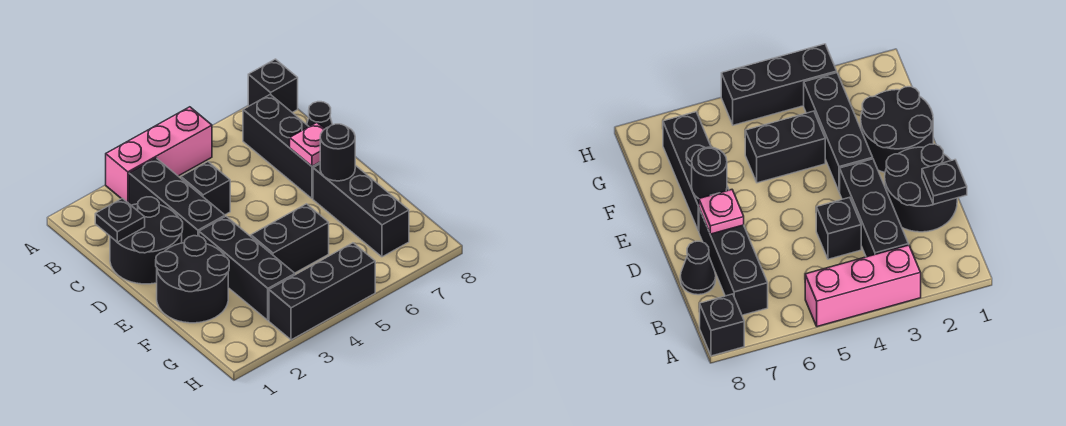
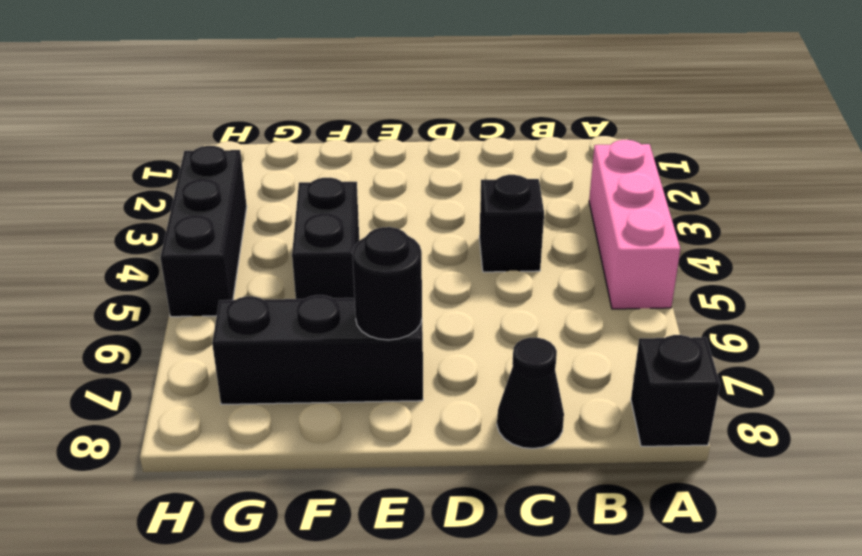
none -> black brick B3:D3 level 1
none -> black brick B7:D7 level 1
none -> black round brick C1:D2 level 1

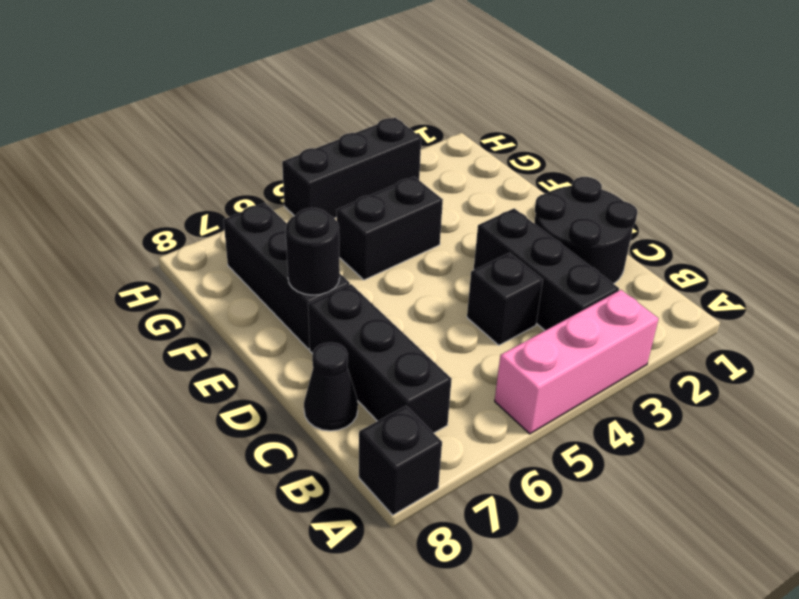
none -> black round brick E1:F2 level 1
none -> black brick E3:G3 level 1
none -> black plate C1 level 2

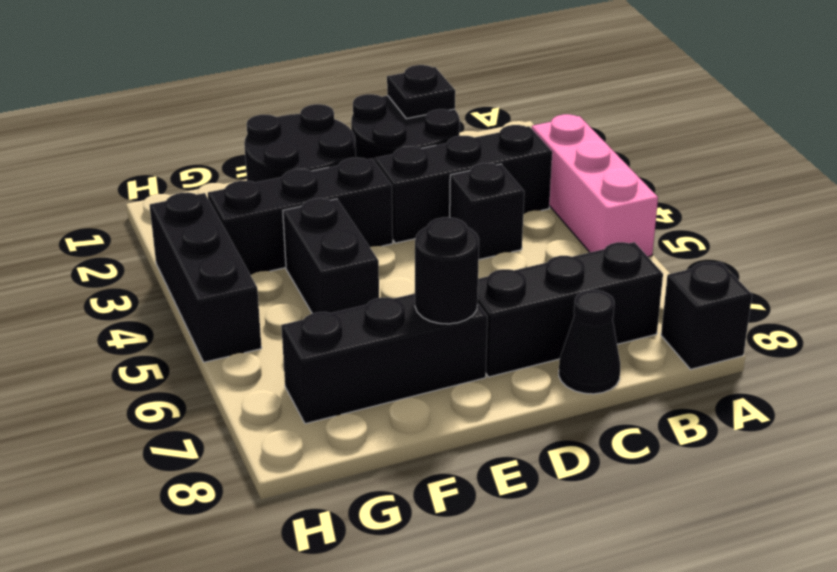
none -> pink plate D7 level 2

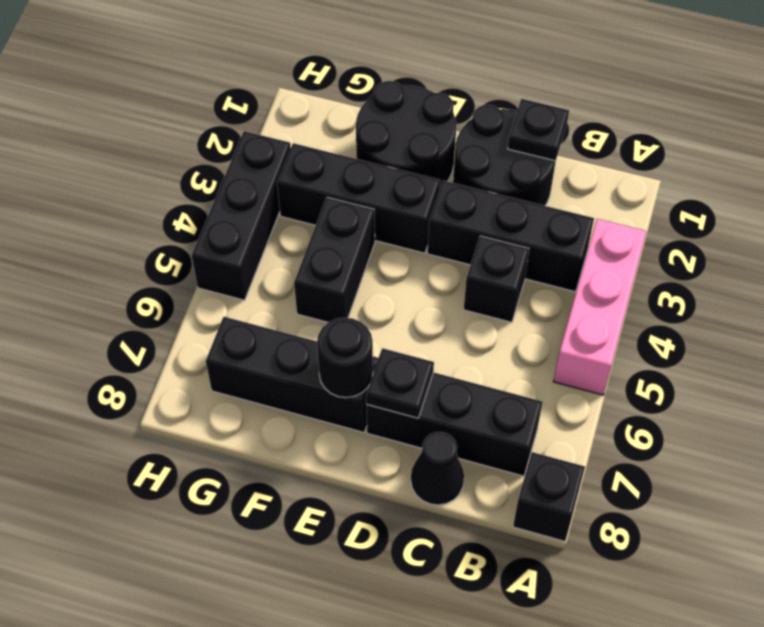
black plate D7 level 2 -> pink plate D7 level 2

